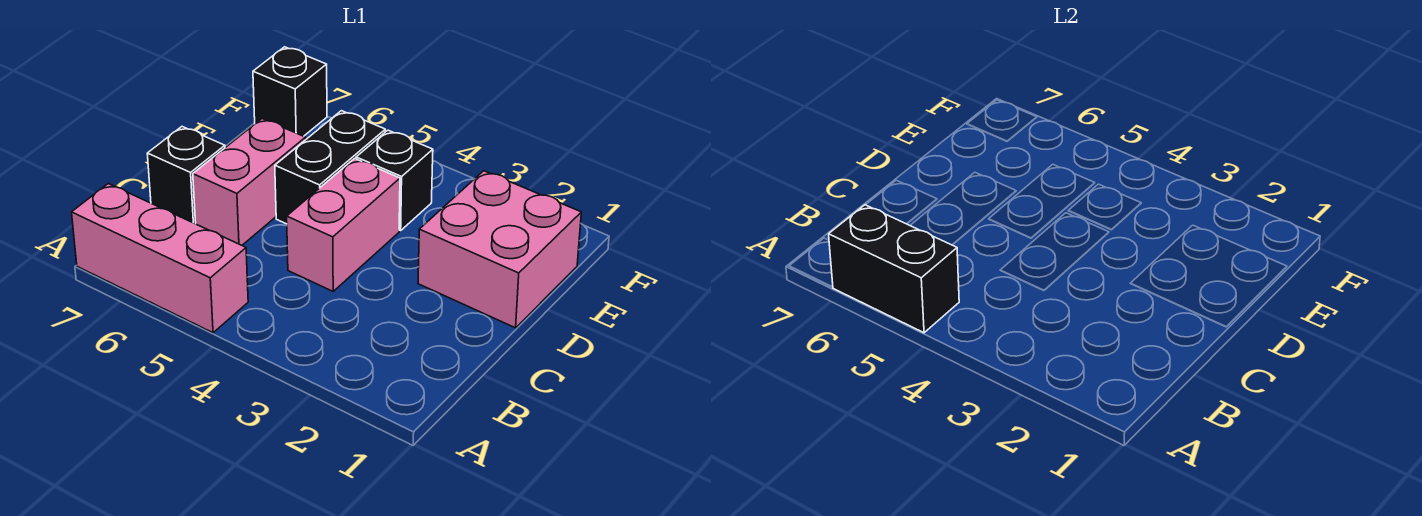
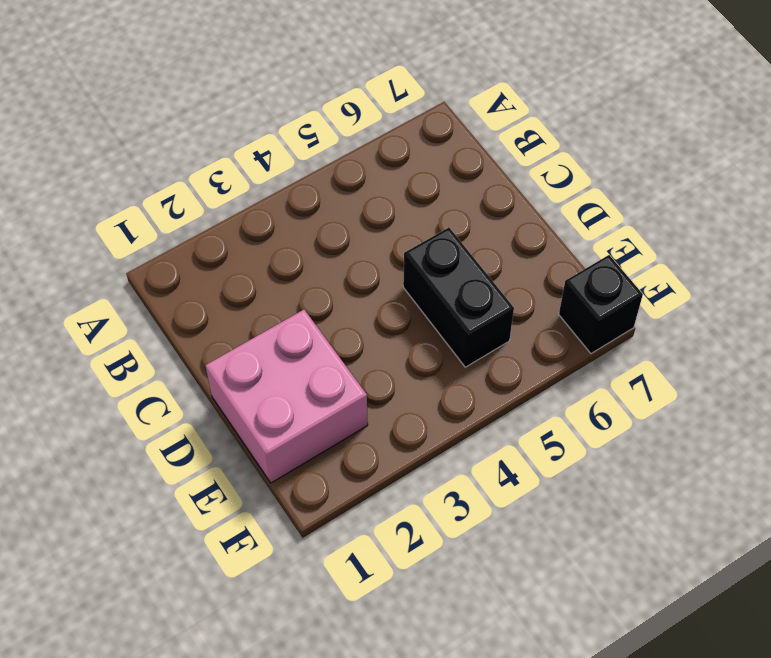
none -> pink brick A5:A7 level 1
none -> pink brick C4:D4 level 1

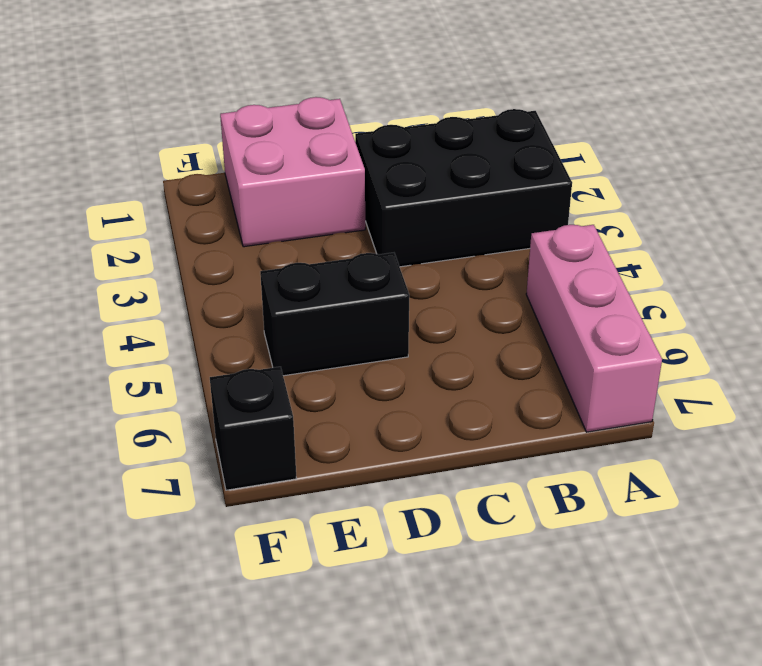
black brick A2:C3 level 1 -> none
none -> pink brick C4:D4 level 1
none -> pink brick C6:D6 level 1

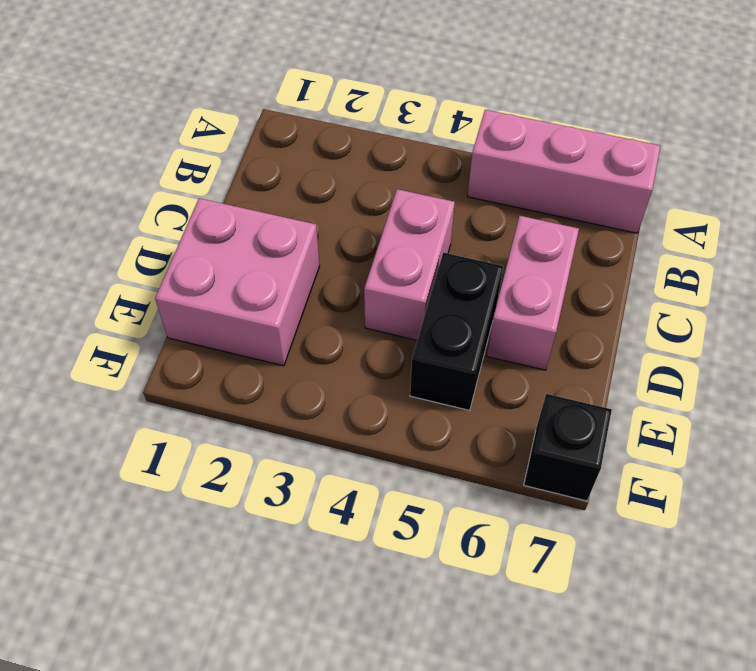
none -> black brick C7 level 1
none -> black brick E4 level 1

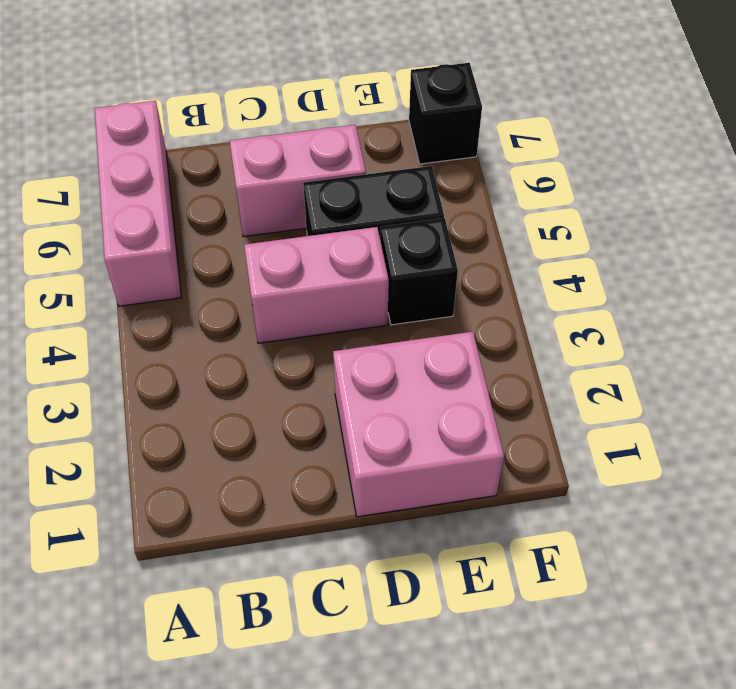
none -> black brick C7 level 1
none -> black brick A5:A6 level 2

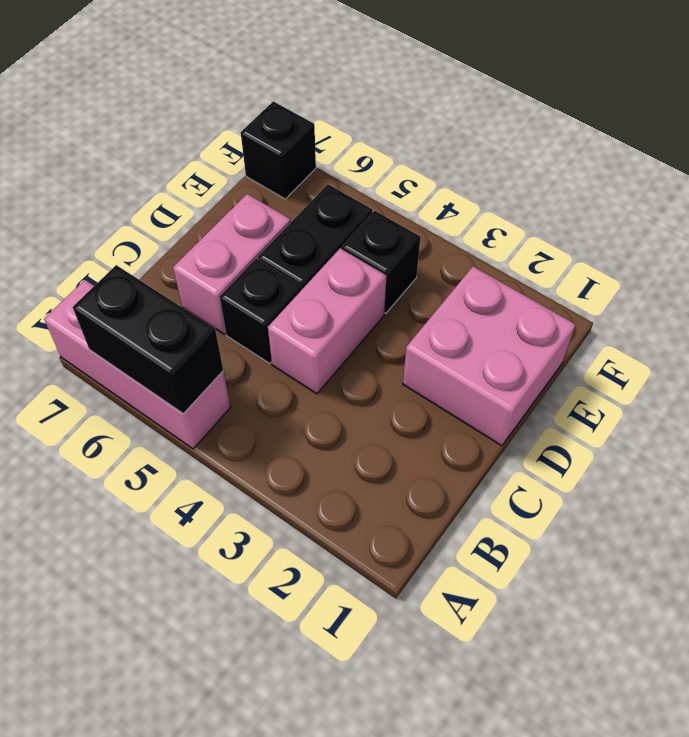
black brick C5 level 1 -> black brick C7 level 1

